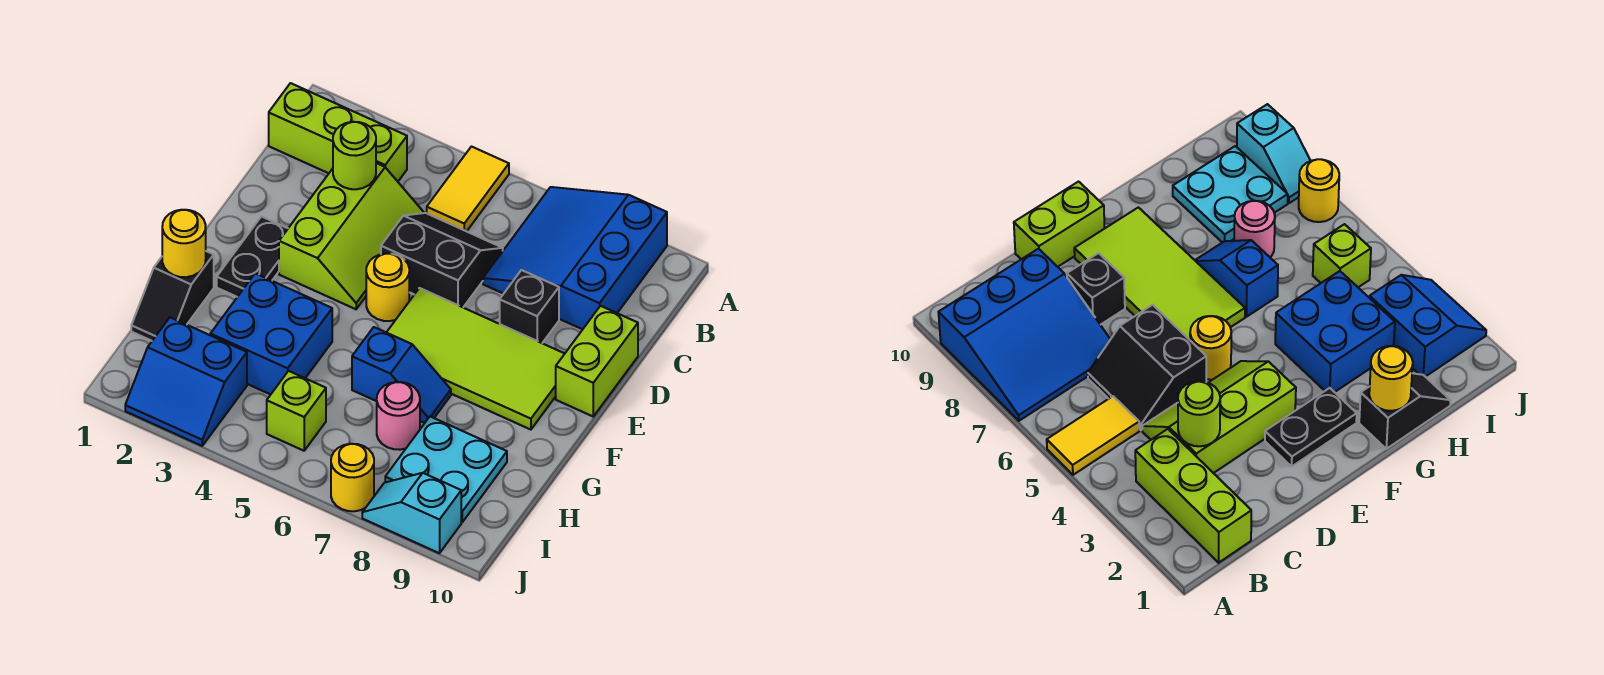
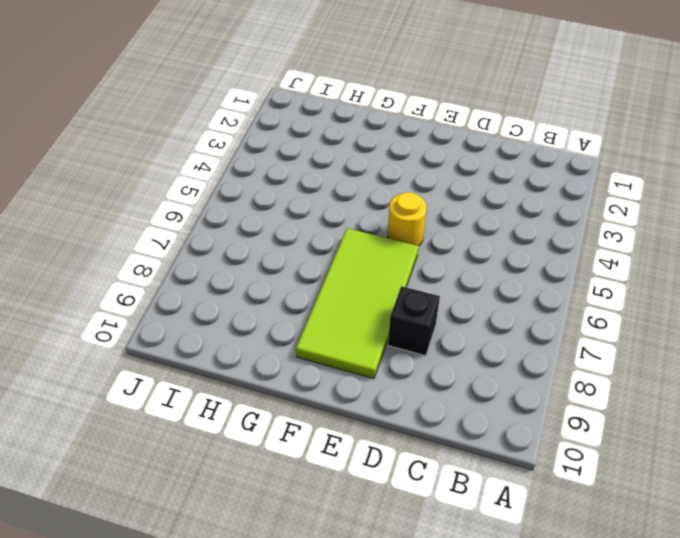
none -> yellow tile A5:B5 level 1
none -> blue slope A7:C9 level 1 top 9
none -> lime brick B1:B3 level 1

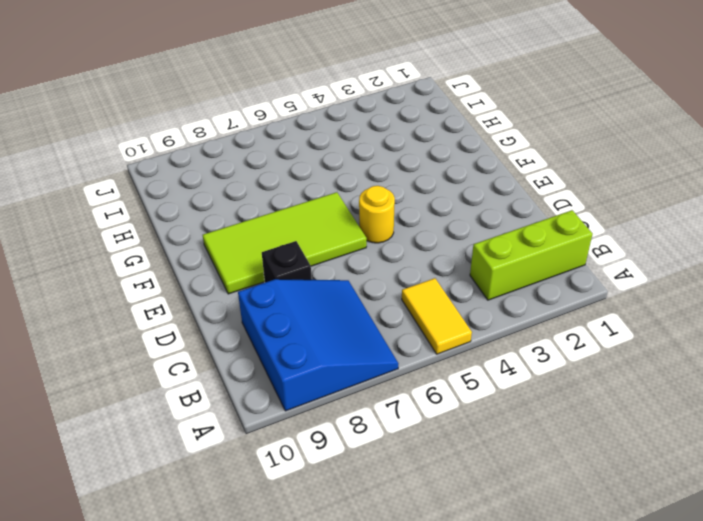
none -> lime slope C3:E4 level 1 top 3
none -> black slope C5:D6 level 1 top D
none -> lime brick D10:E10 level 1

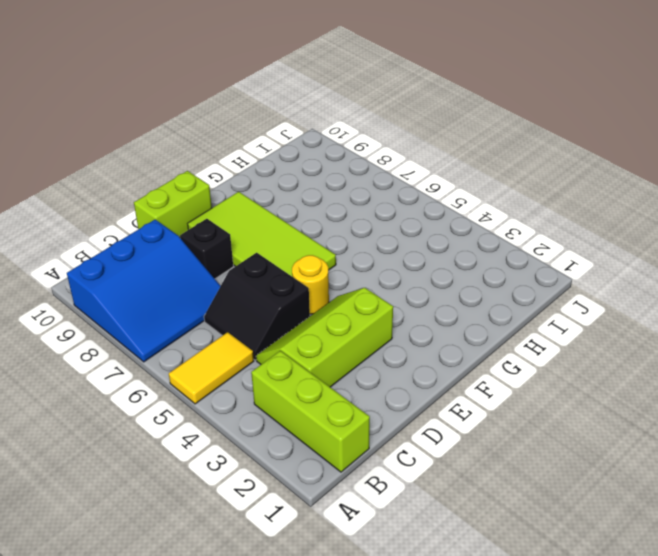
none -> black plate E2:F2 level 1
none -> black slope G1:H1 level 1 top G
none -> blue brick G3:H4 level 1

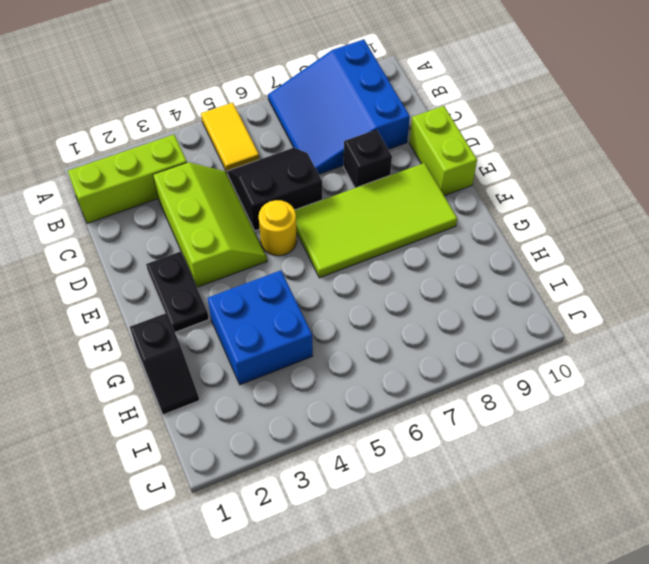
none -> blue slope G6:G7 level 1 top 6
none -> pink round brick H7 level 1
none -> cyan plate H8:I9 level 1

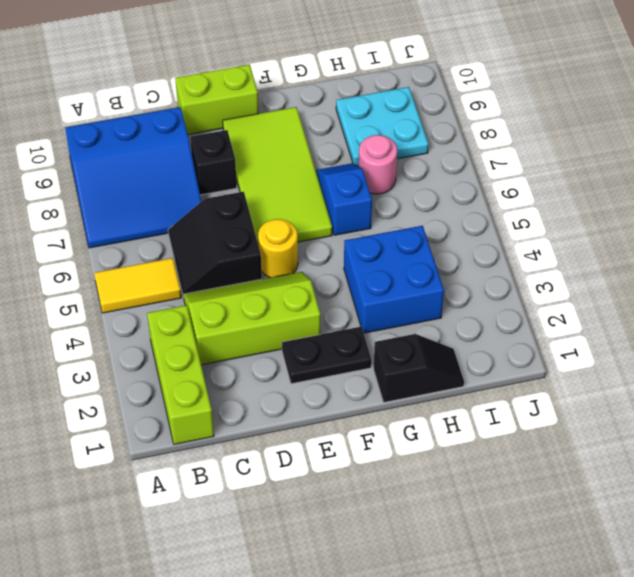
none -> blue slope I2:J3 level 1 top I
none -> lime brick I5 level 1
none -> yellow round brick J7 level 1

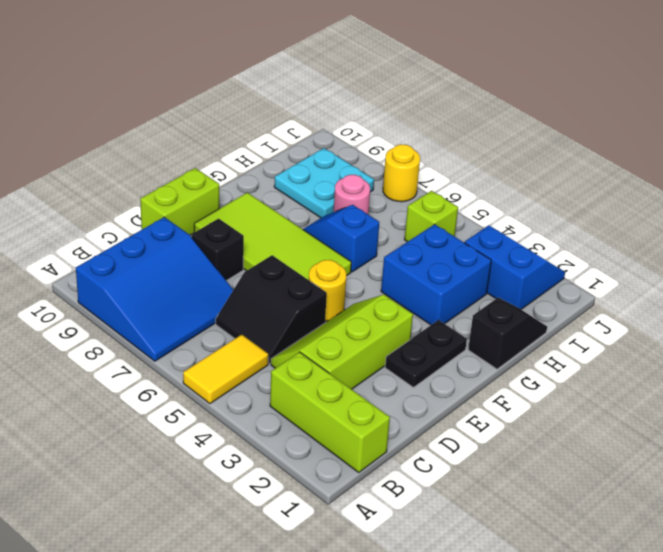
none -> cyan slope J8:J9 level 1 top 9
none -> lime round brick C3 level 2
none -> yellow round brick G1 level 2

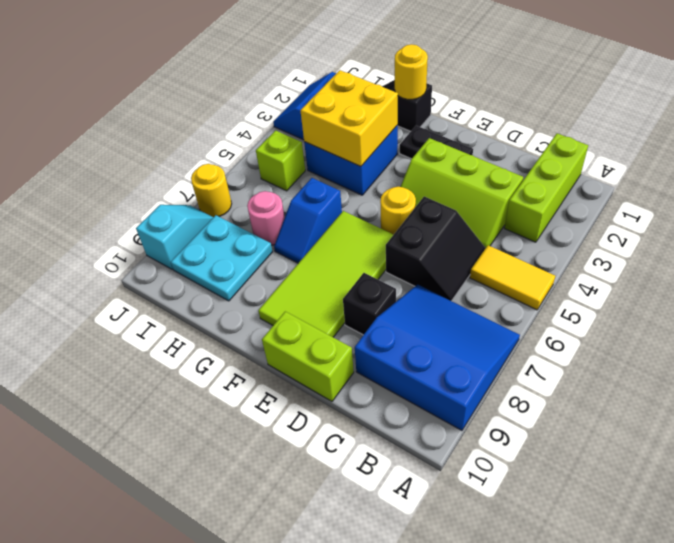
yellow brick G3:H4 level 2 -> none
none -> lime round brick C3 level 2

